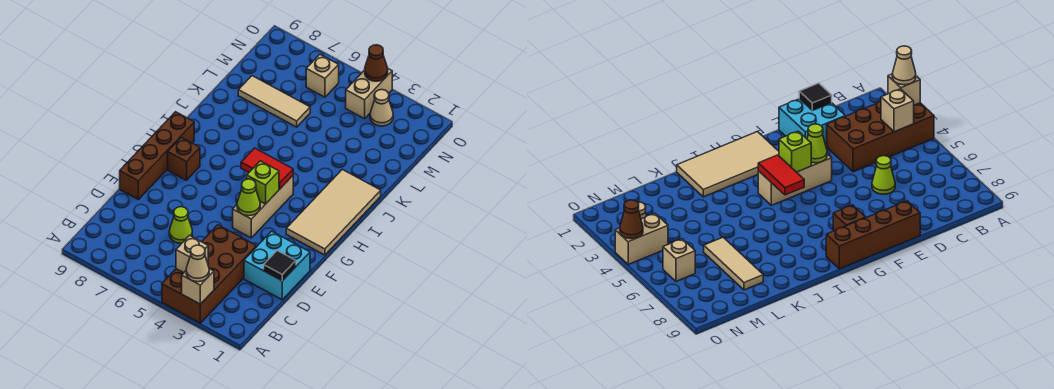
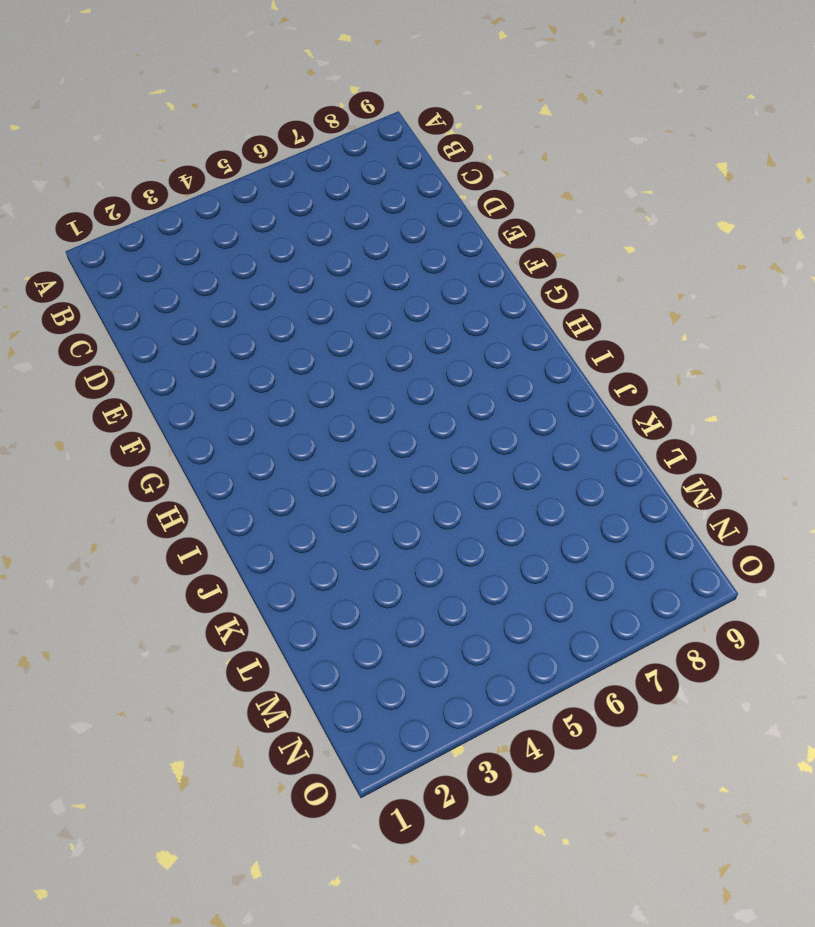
none -> brown brick A3:D4 level 1
none -> cyan brick D1:E2 level 1
none -> lime cone D6 level 1

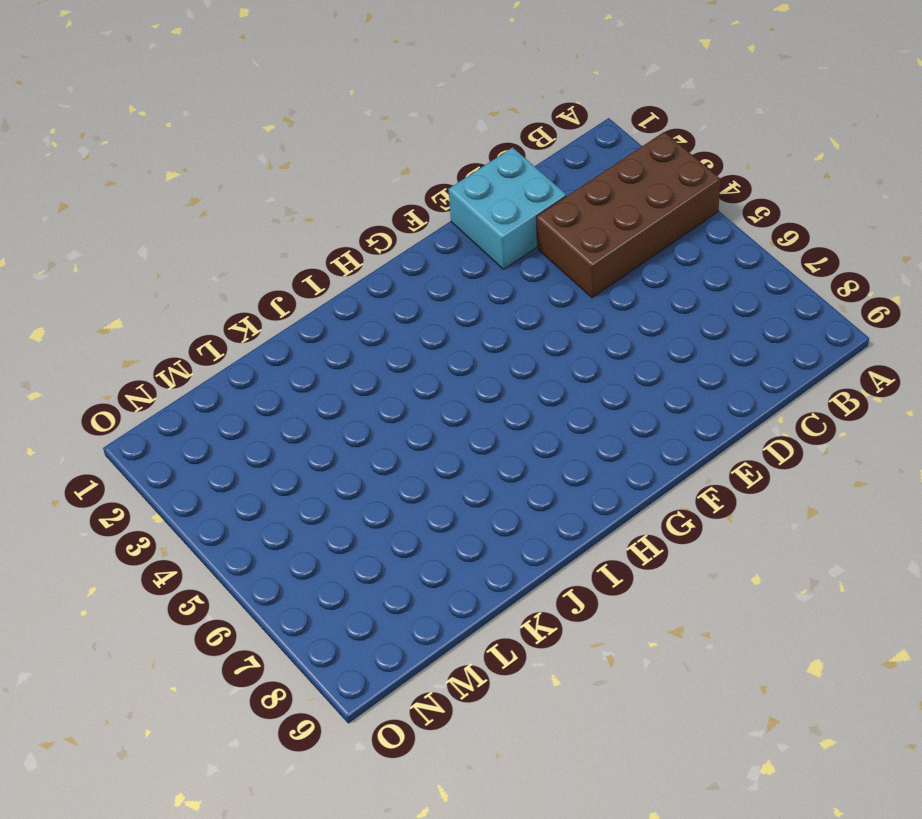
none -> lime cone D6 level 1
none -> brown brick E9:H9 level 1
none -> tan brick F4:H4 level 1

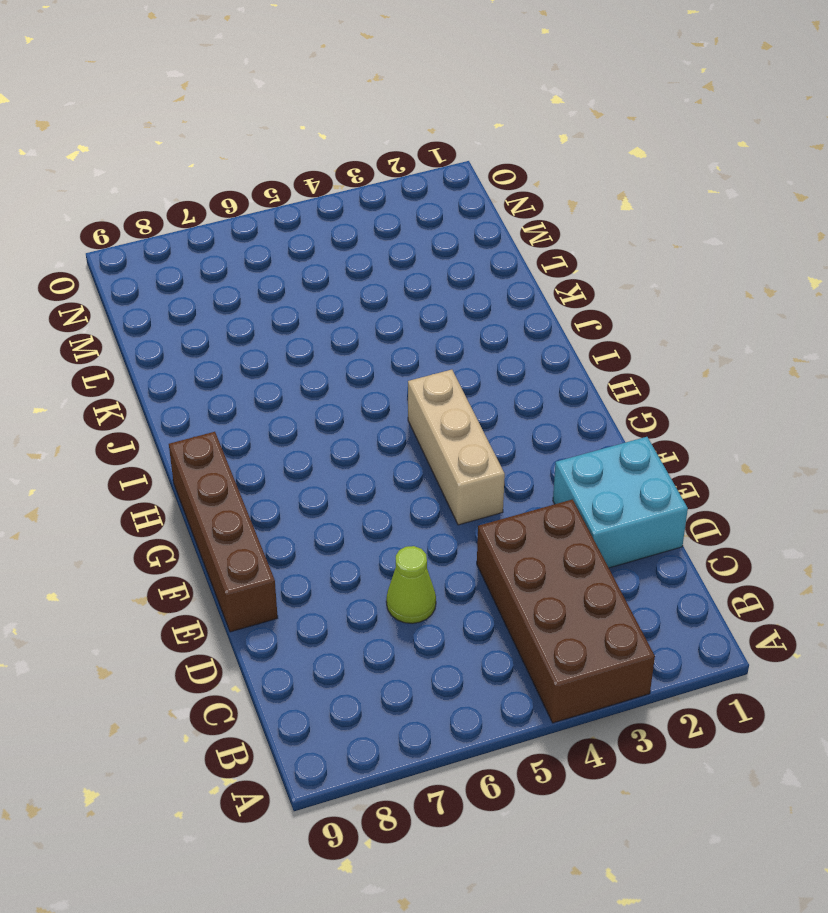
none -> tan tile G1:J2 level 1
none -> brown brick G8 level 1
none -> tan tile L6:L8 level 1

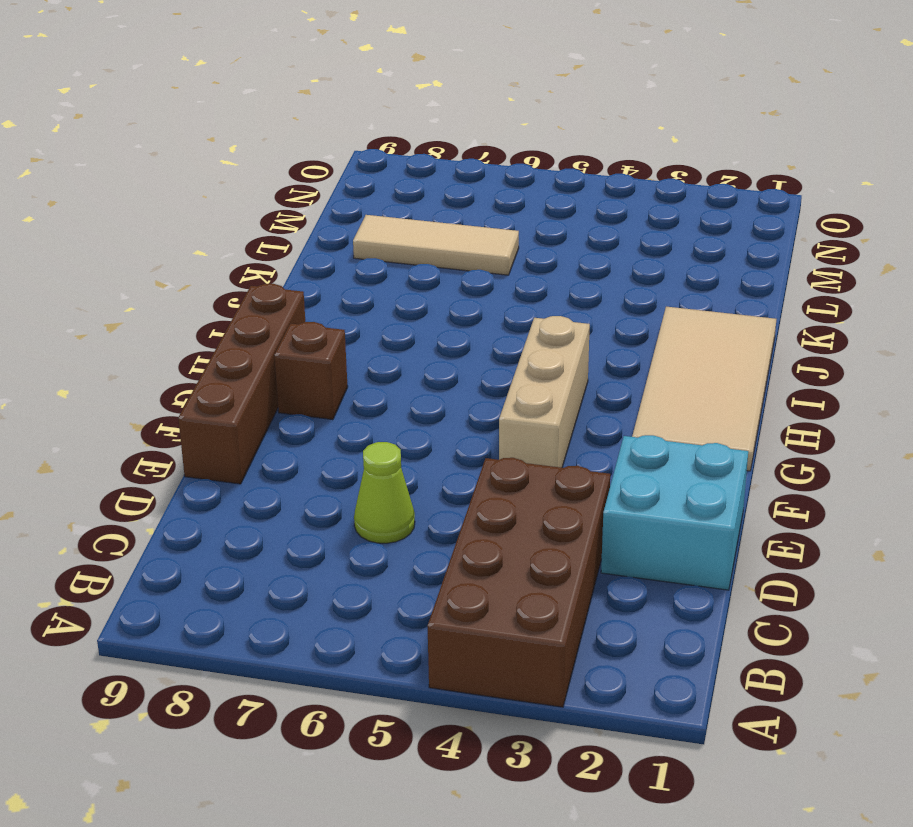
none -> tan cone N3 level 1
none -> tan brick N4:O4 level 1
none -> tan brick N6 level 1

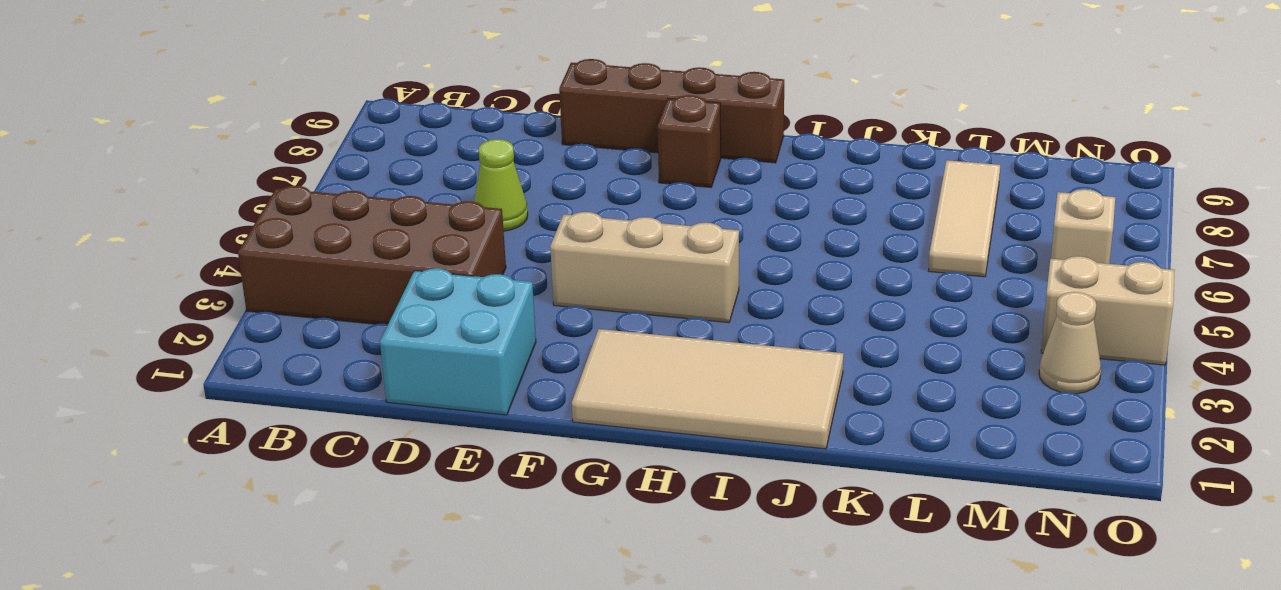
none -> tan brick A3 level 2
none -> tan brick B4 level 2
none -> black tile D1 level 2

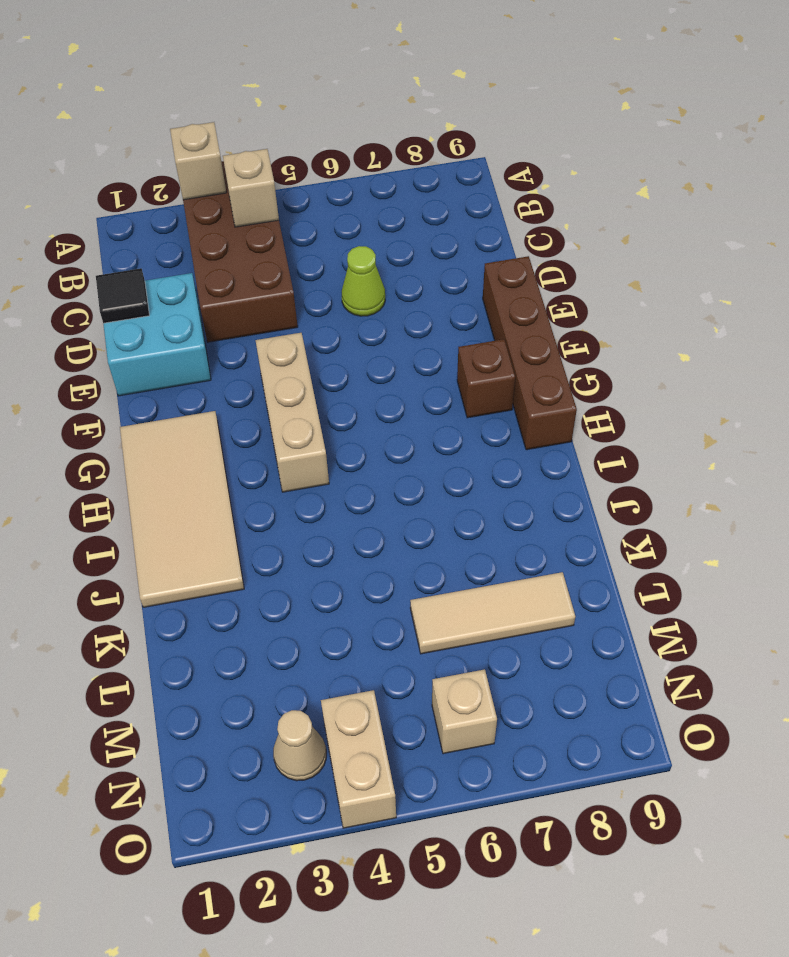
none -> lime cone F4 level 2
none -> lime brick G4 level 2
none -> red tile H4:H5 level 2

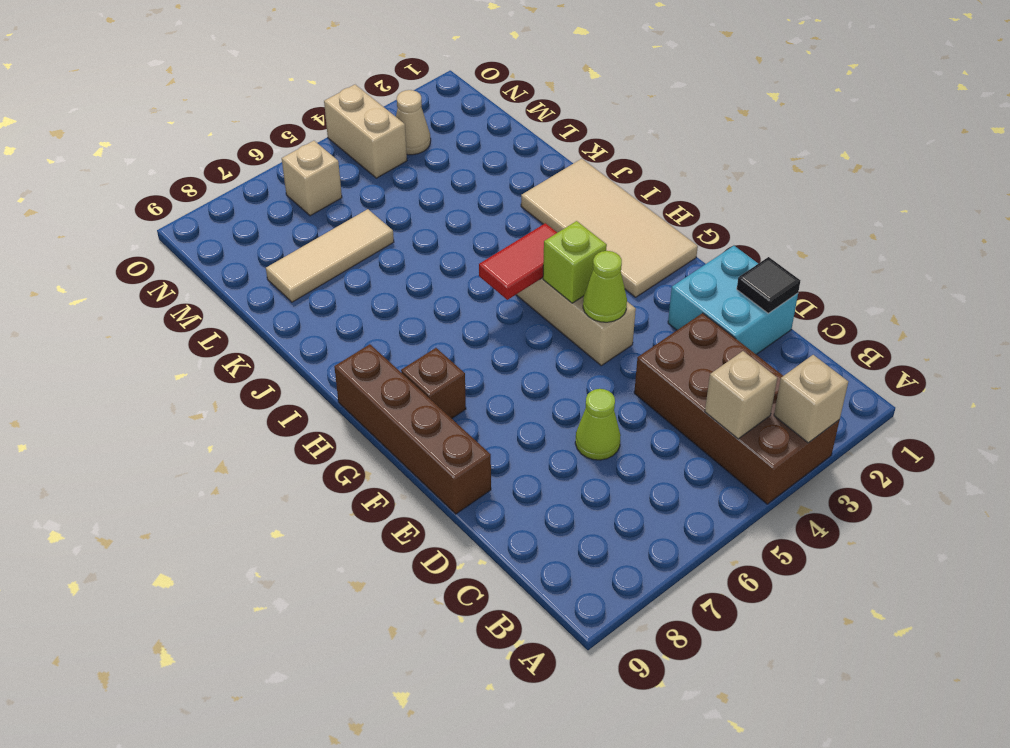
none -> brown cone O4 level 2
none -> tan cone A3 level 3

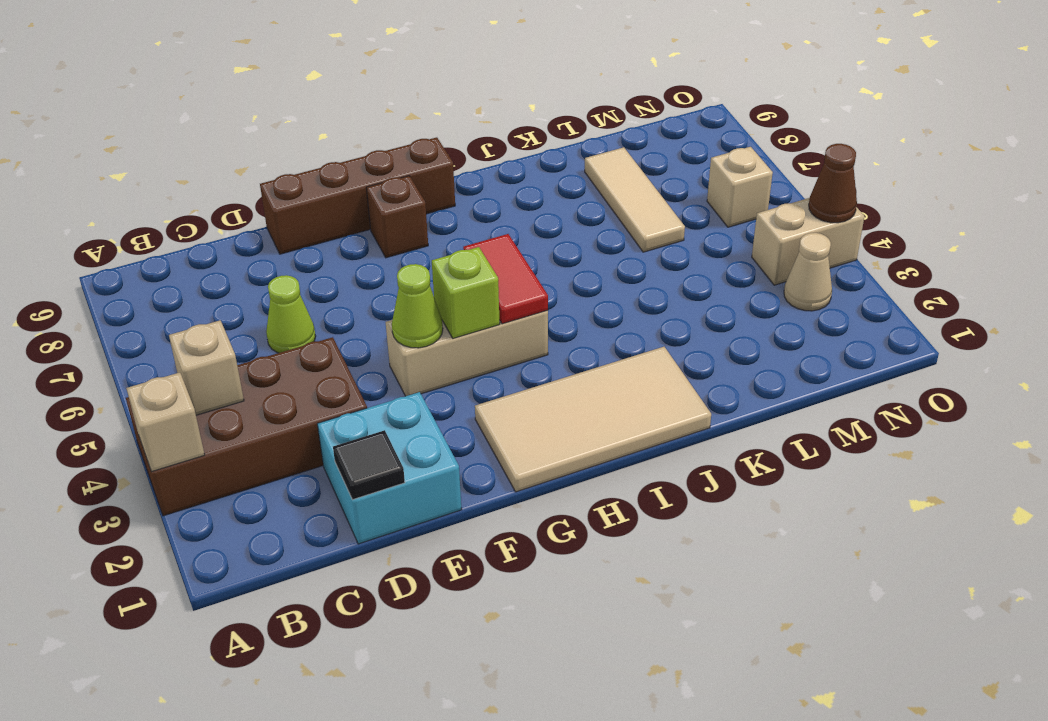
none -> tan cone A3 level 3

